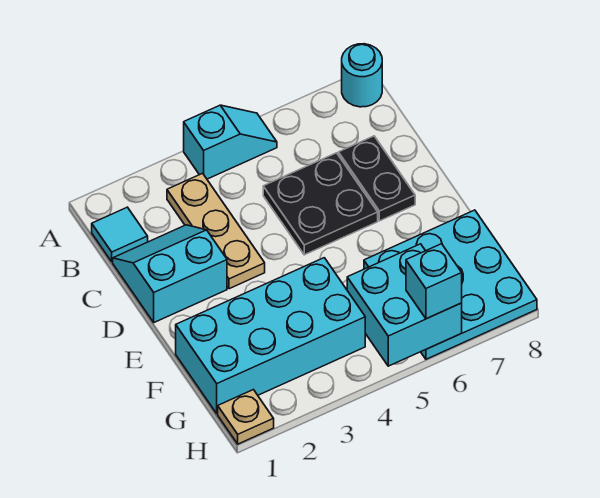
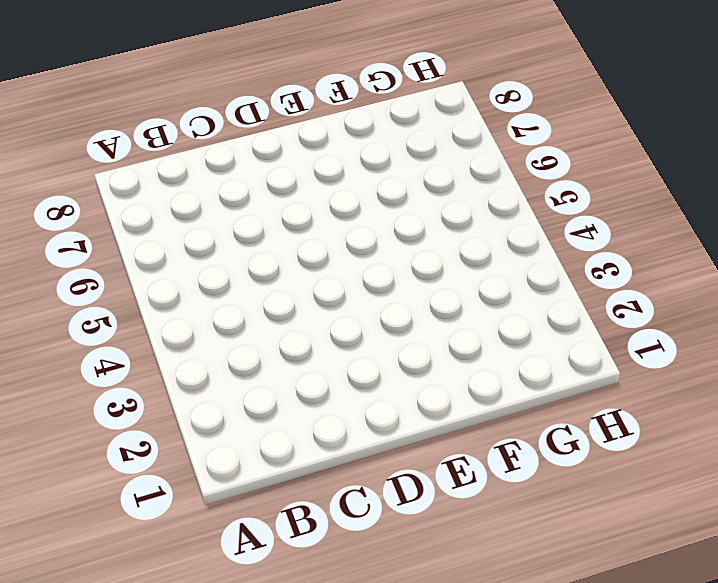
none -> cyan slope A4:A5 level 1 top 4
none -> cyan round brick A8 level 1
none -> cyan tile B1 level 1

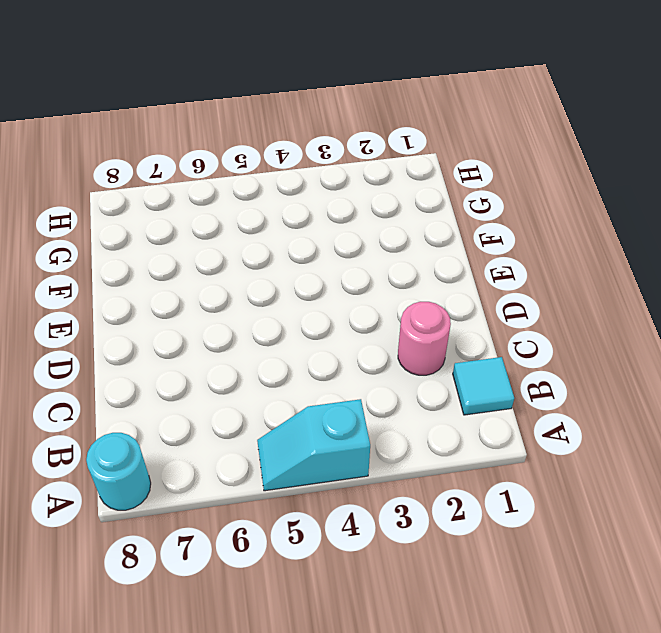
pink round brick C2 level 1 -> cyan slope C1:D2 level 1 top D
none -> tan plate B3:D3 level 1
none -> black plate C5:D6 level 1
none -> black plate C7:D7 level 1

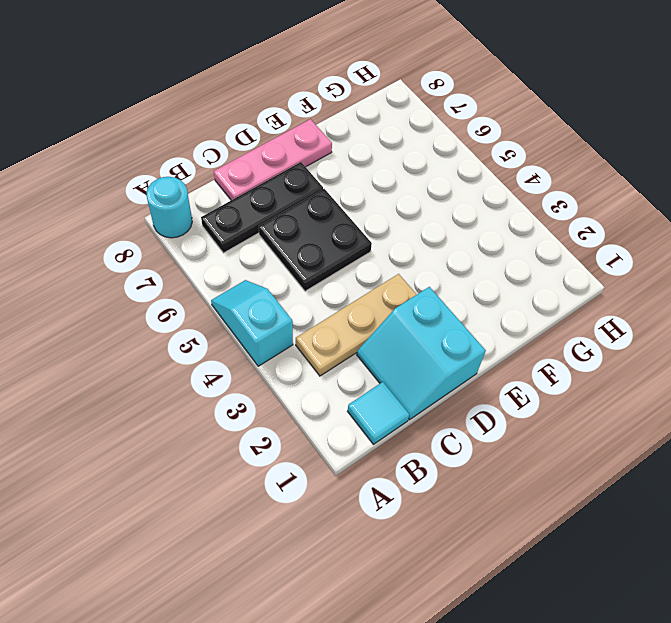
black plate B7:D7 level 1 -> black plate C7:D7 level 1
pink plate C8:E8 level 1 -> none
none -> cyan brick F1:G4 level 1
none -> cyan plate F6:H8 level 1
none -> tan plate H1 level 1

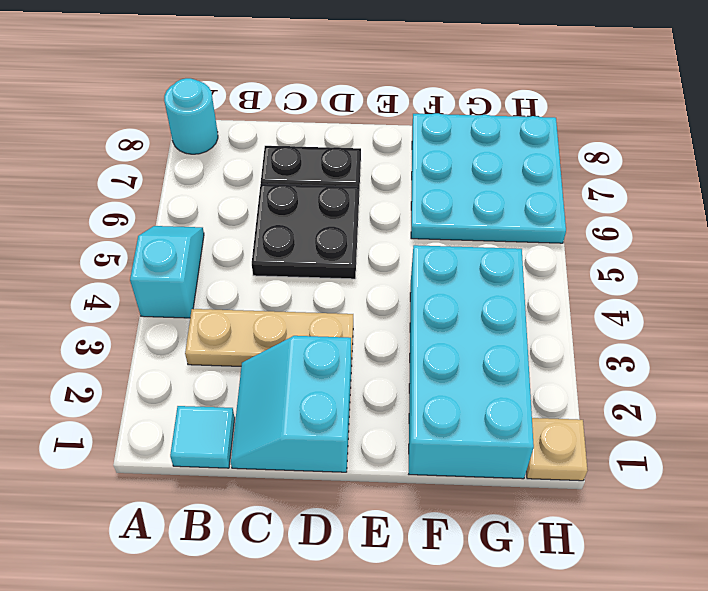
none -> cyan brick G5:H6 level 2
none -> cyan brick H6 level 3

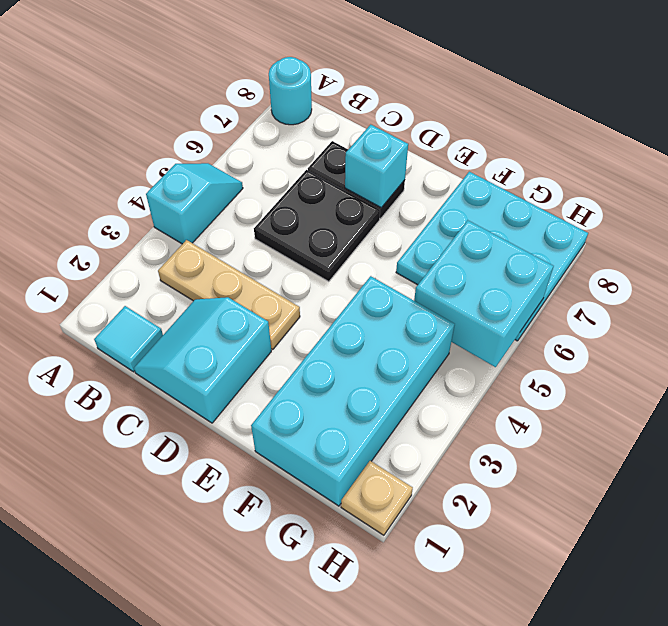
cyan brick D7 level 2 -> cyan brick H6 level 3

